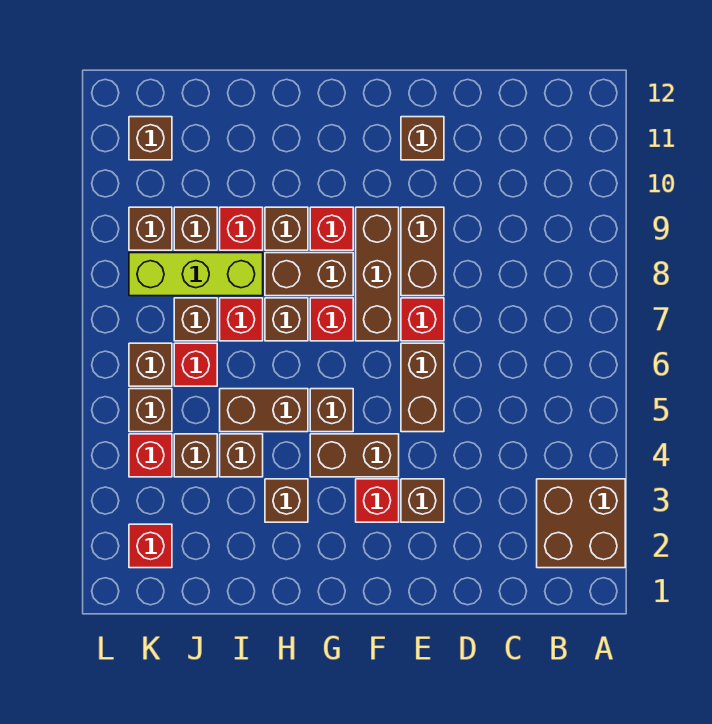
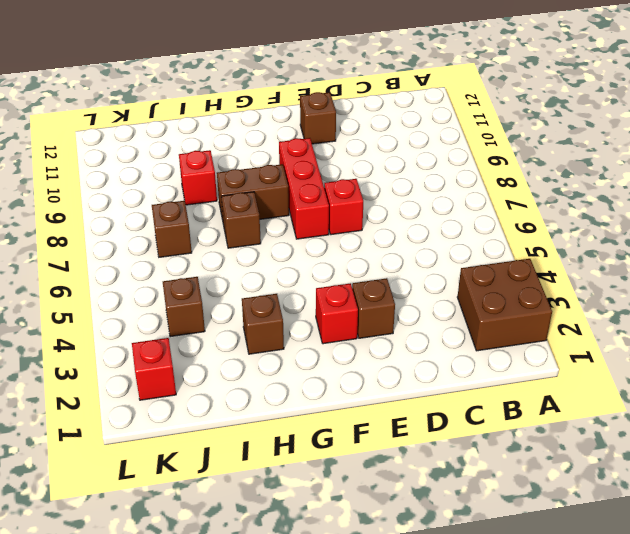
red brick F7:F9 level 1 -> brown brick F7:F9 level 1
none -> brown brick E5:E6 level 1
none -> brown brick E8:E9 level 1
none -> brown brick F4:G4 level 1
none -> brown brick G5 level 1

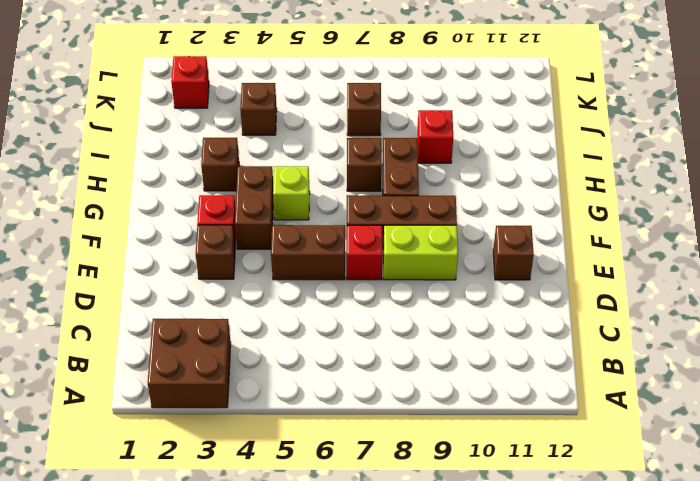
lime brick E8:E9 level 1 -> brown brick E8:E9 level 1
lime brick G5 level 1 -> brown brick G5 level 1
none -> red brick G7 level 1
none -> red brick G9 level 1
none -> brown brick H5:I5 level 1
none -> brown brick H9 level 1

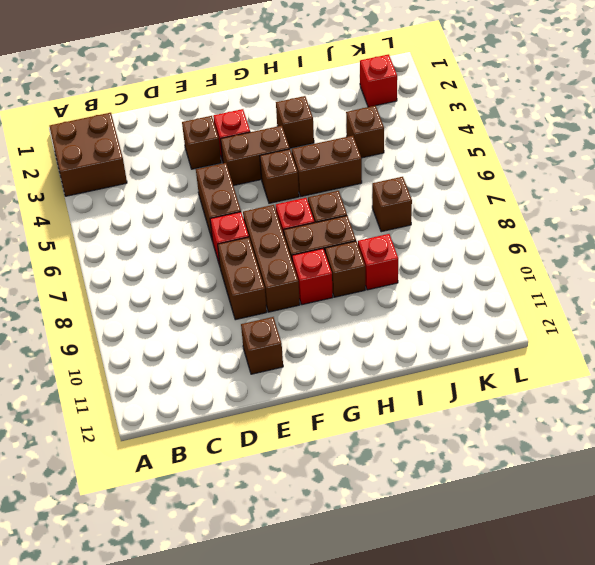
none -> brown brick I4 level 1
none -> red brick I7 level 1
none -> lime brick I8:K8 level 1
none -> red brick J6 level 1

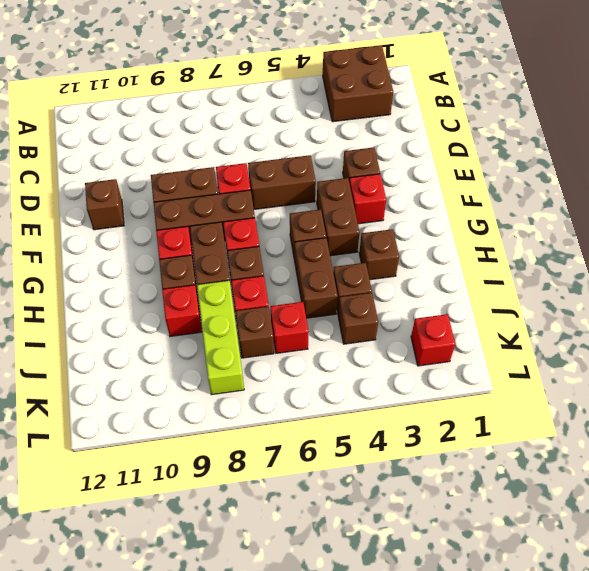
none -> brown brick J9 level 1
none -> red brick K4 level 1
none -> brown brick K5 level 1
none -> brown brick K6 level 1

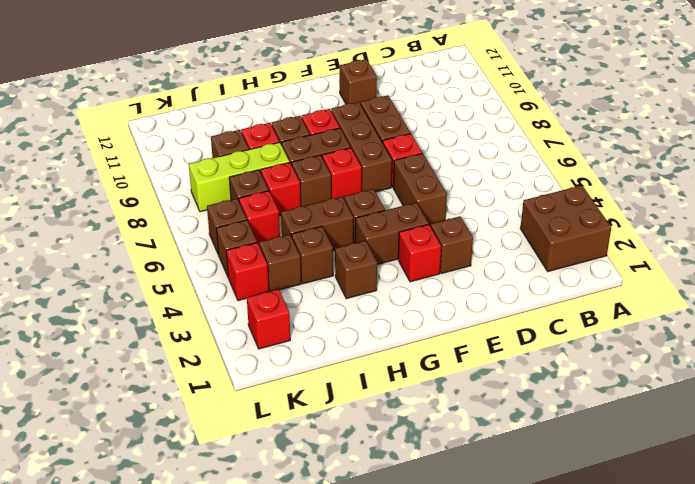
none -> brown brick K9 level 1
none -> brown brick K11 level 1

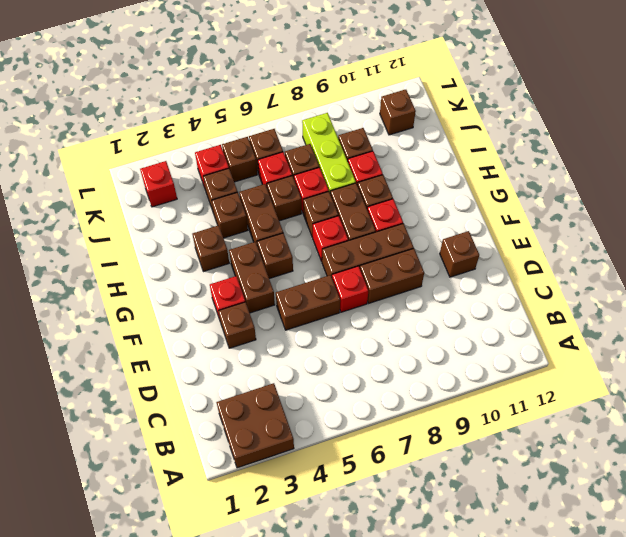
brown brick I6 level 1 -> brown brick K9 level 1

